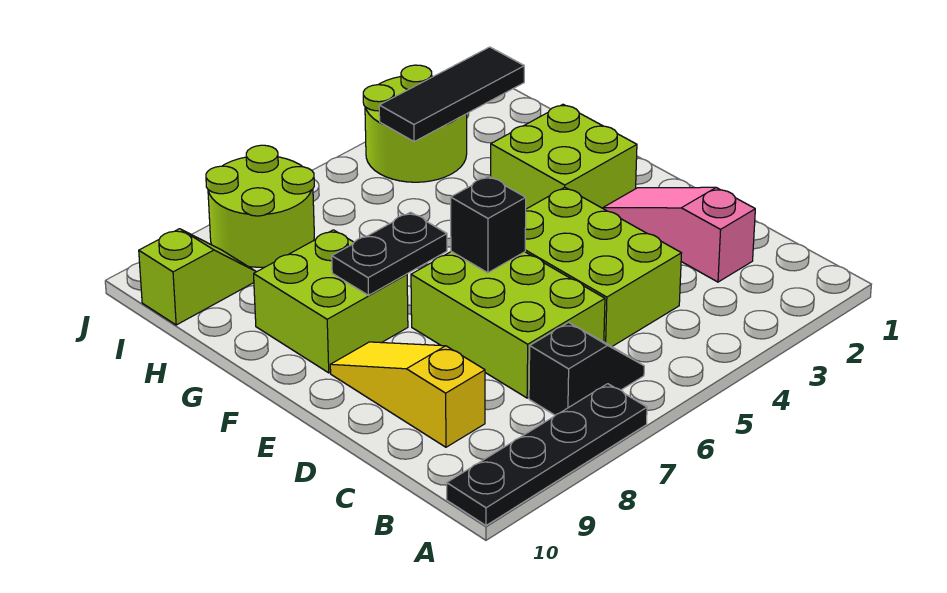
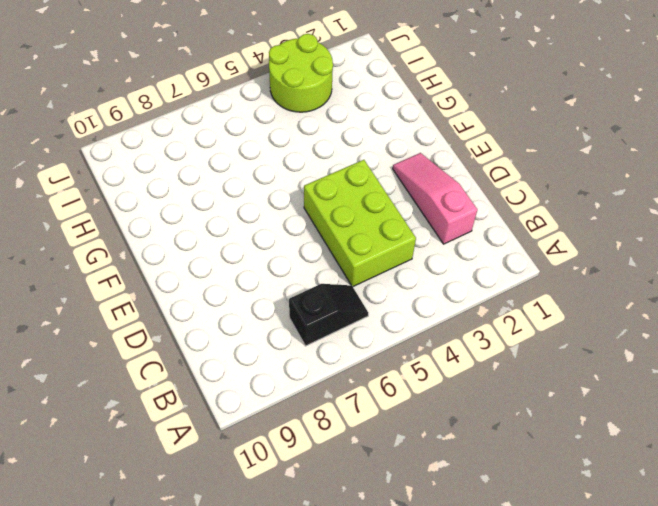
none -> black plate A7:A10 level 1
none -> lime brick C6:E7 level 1
none -> yellow slope C9:E9 level 1 top C

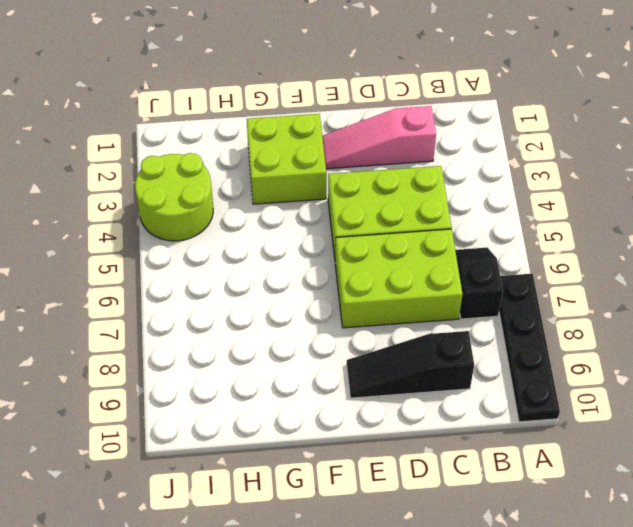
black slope C9:E9 level 1 top C -> yellow slope C9:E9 level 1 top C
none -> lime brick F8:G9 level 1
none -> lime round brick I7:J8 level 1
none -> lime slope I9:I10 level 1 top 10

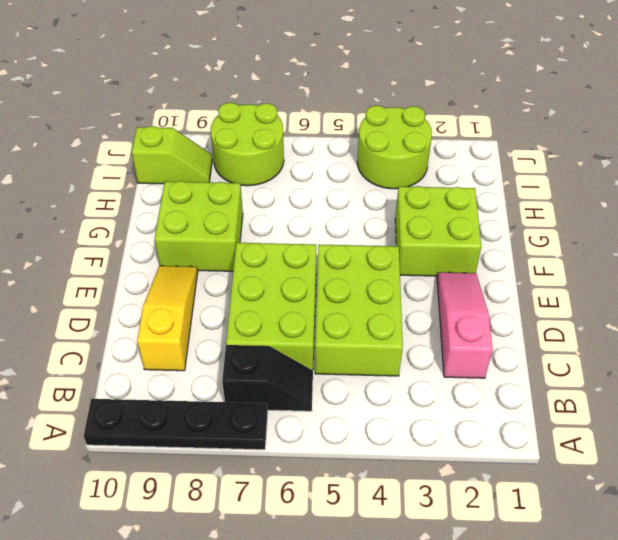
none -> black brick E6 level 2
none -> black plate F7:F8 level 2
none -> black tile I2:I4 level 2

